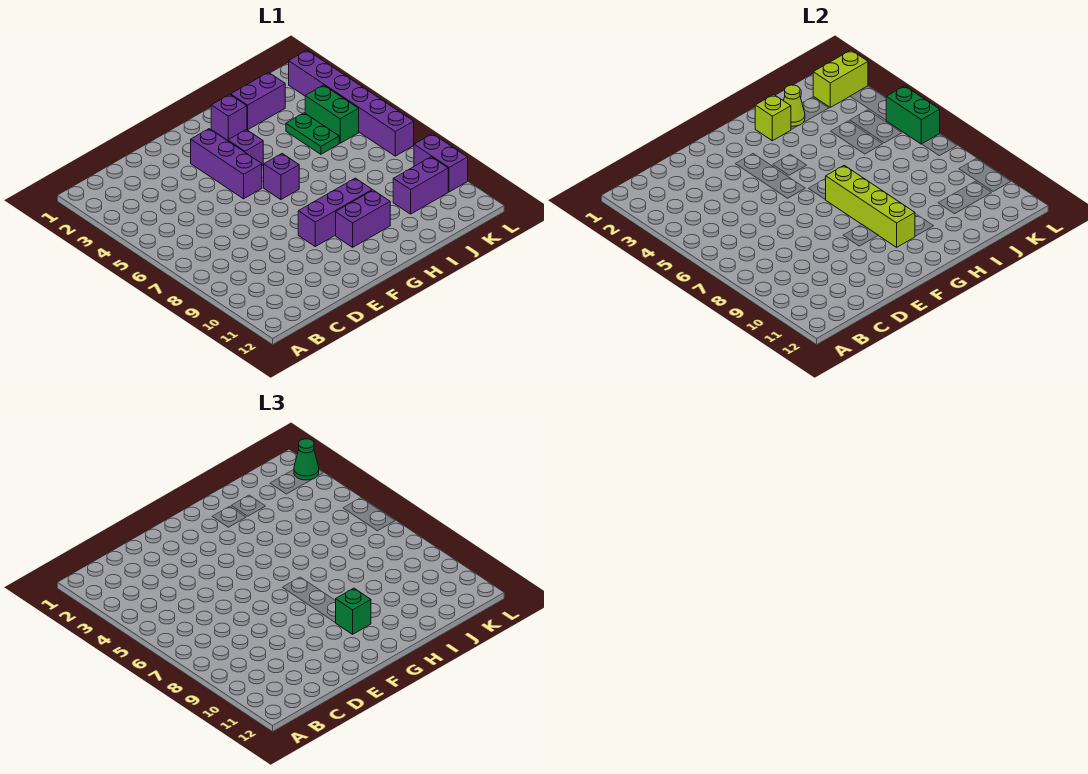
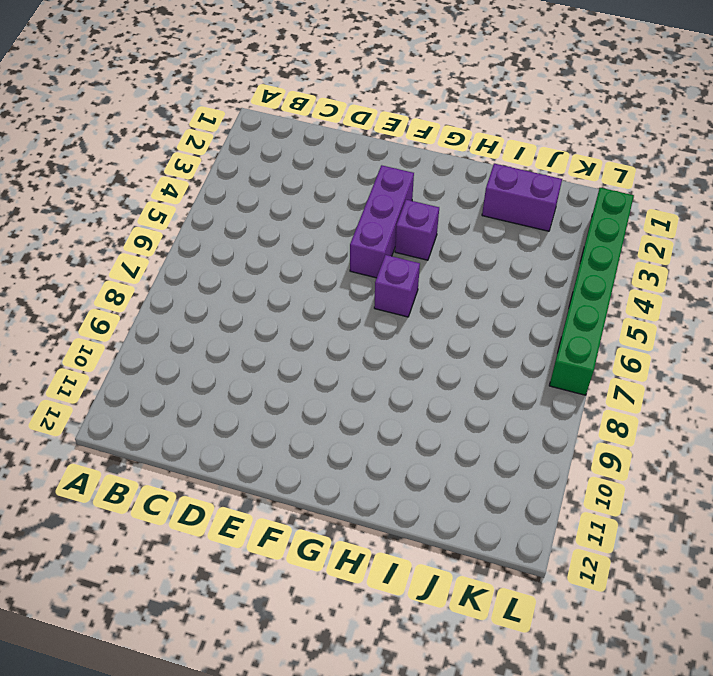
green brick L2:L7 level 1 -> purple brick L2:L7 level 1
none -> purple brick F9:H9 level 1
none -> purple brick G10:H10 level 1
none -> purple brick H2 level 1

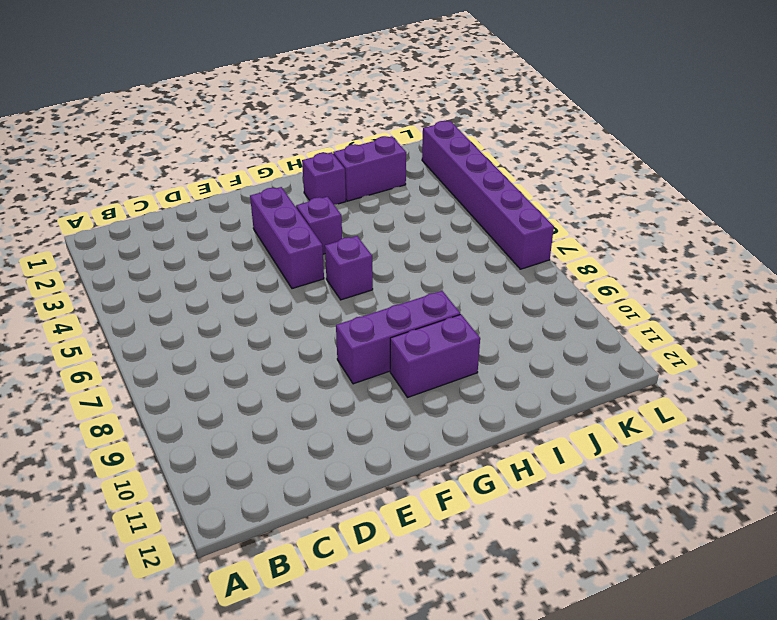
none -> green plate J4:J5 level 1
none -> purple brick J10:K10 level 1
none -> green brick K4:K5 level 1

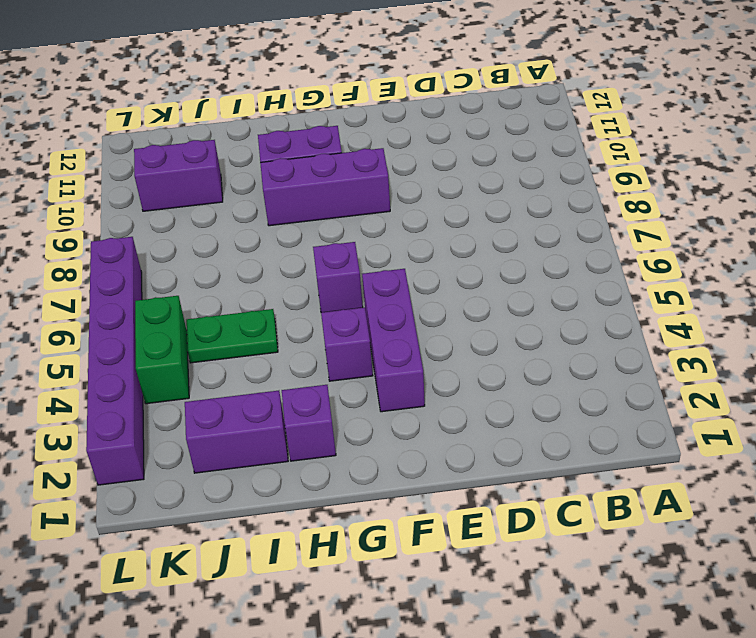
green plate I5:J5 level 1 -> green plate J4:J5 level 1
none -> purple brick L9:L10 level 1
none -> lime brick G7:G10 level 2
none -> lime brick H2 level 2

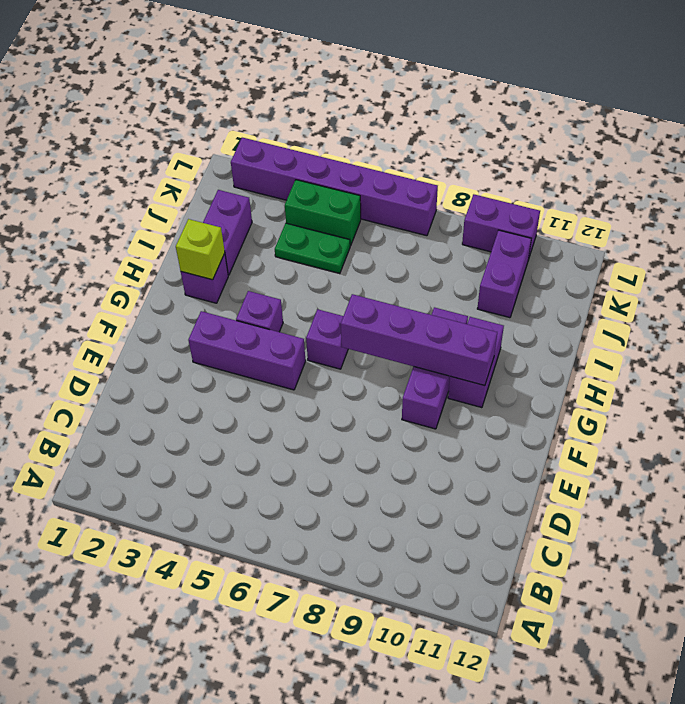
purple brick G7:G10 level 2 -> lime brick G7:G10 level 2
none -> lime cone I2 level 2
none -> lime brick K2:L2 level 2
none -> green brick L5:L6 level 2

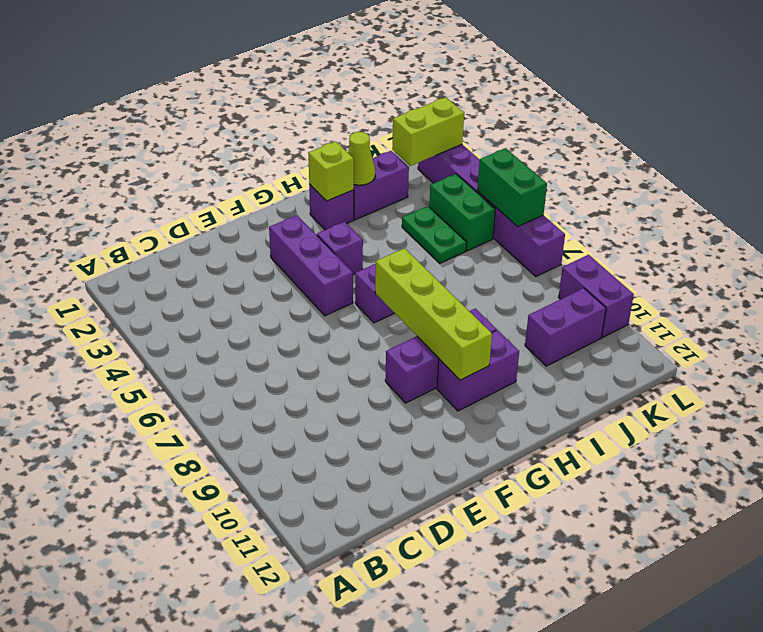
none -> green brick G10 level 3
none -> green cone L2 level 3

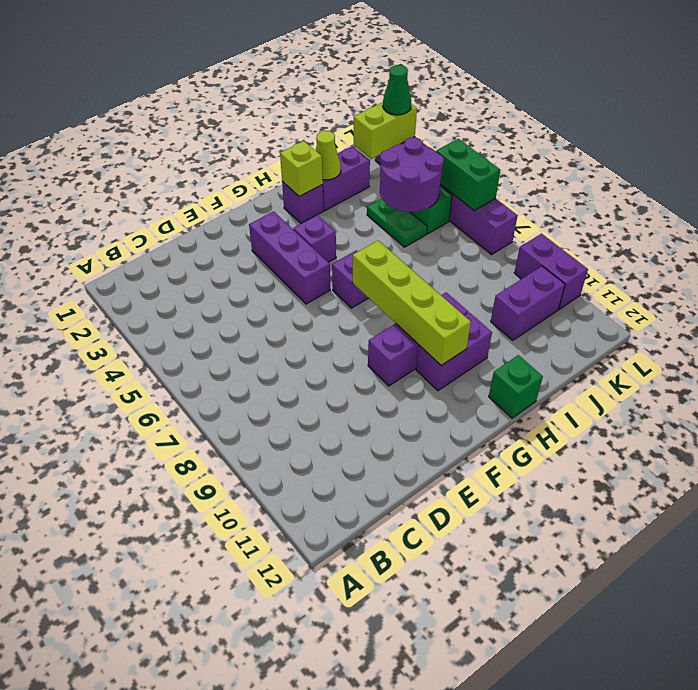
green brick H12 level 1 -> green brick G10 level 3
purple round brick J4:K5 level 2 -> none

